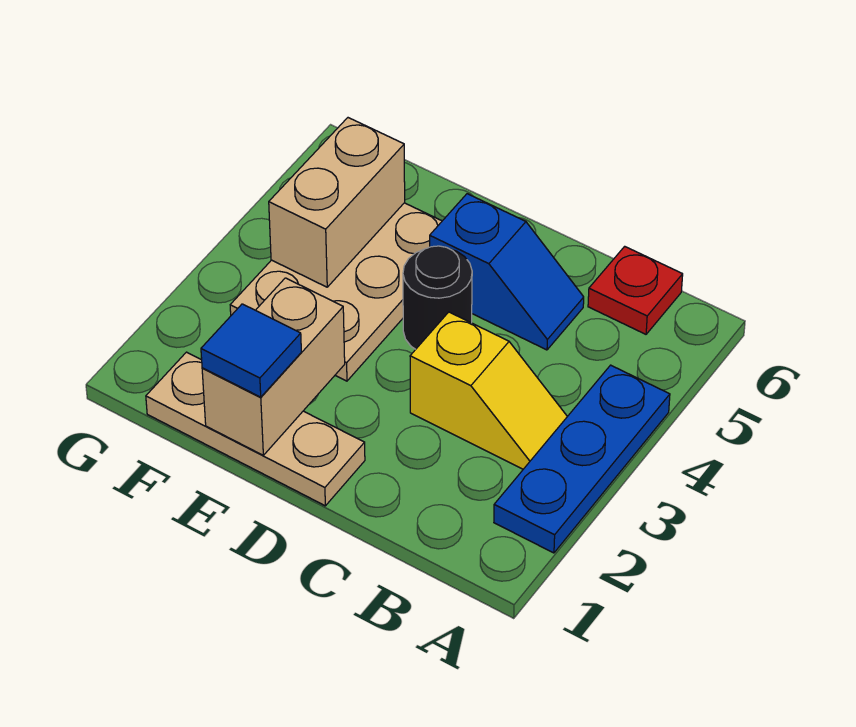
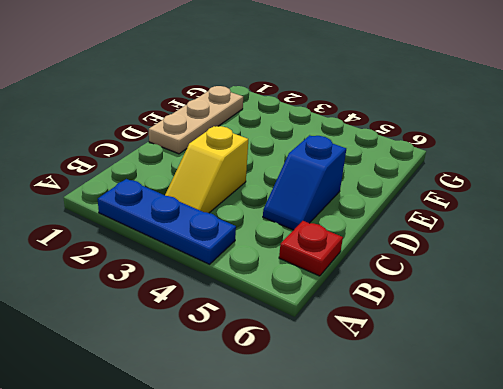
none -> black round brick D4 level 1
none -> tan plate E3:F5 level 1

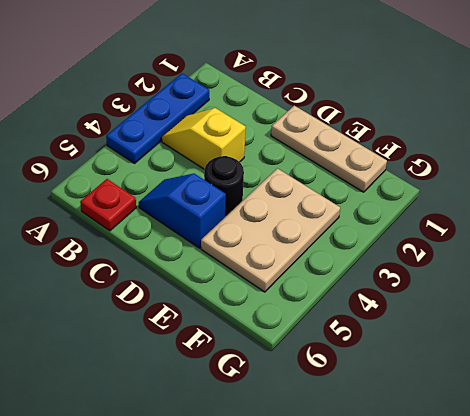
none -> tan brick E1:E2 level 2
none -> tan brick F4:F5 level 2

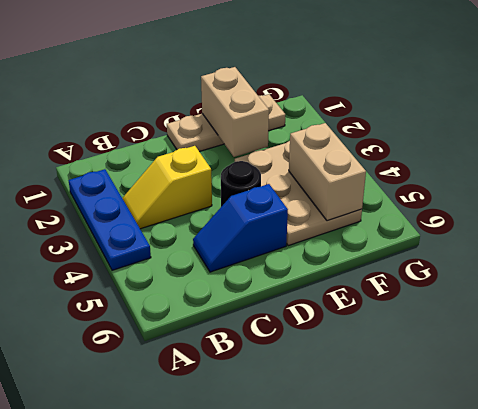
none -> red plate B6 level 1
none -> blue tile E1 level 3

